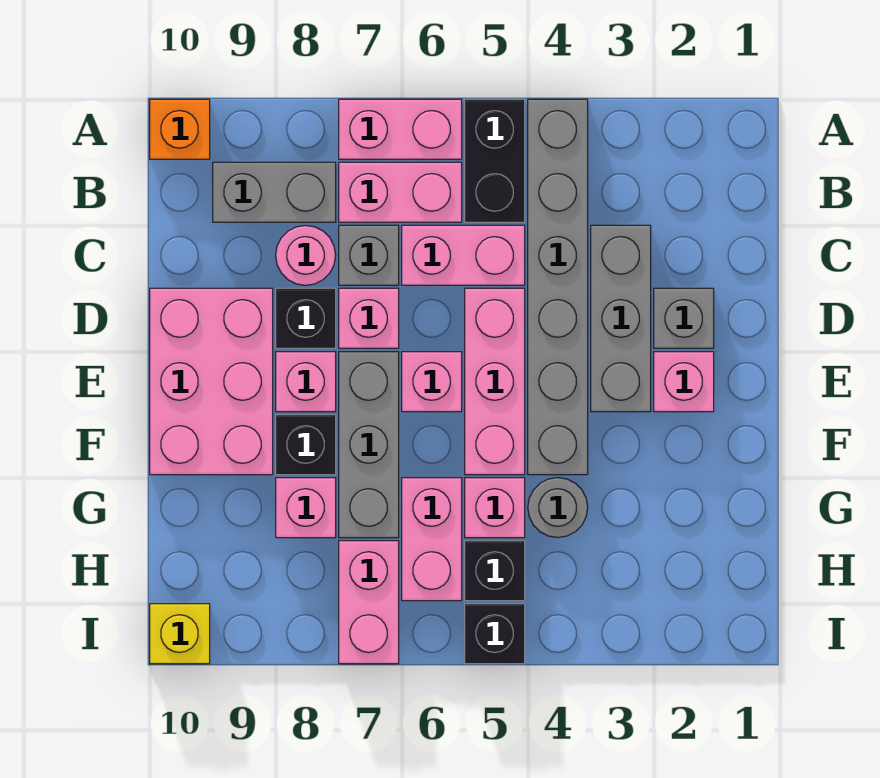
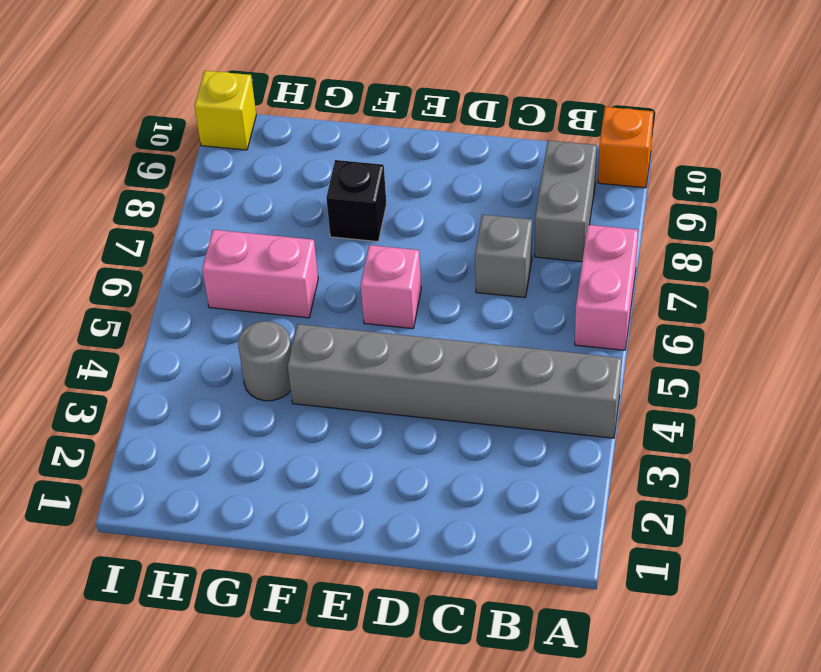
none -> black brick A5:B5 level 1
none -> pink brick B6:B7 level 1
none -> grey brick C3:E3 level 1

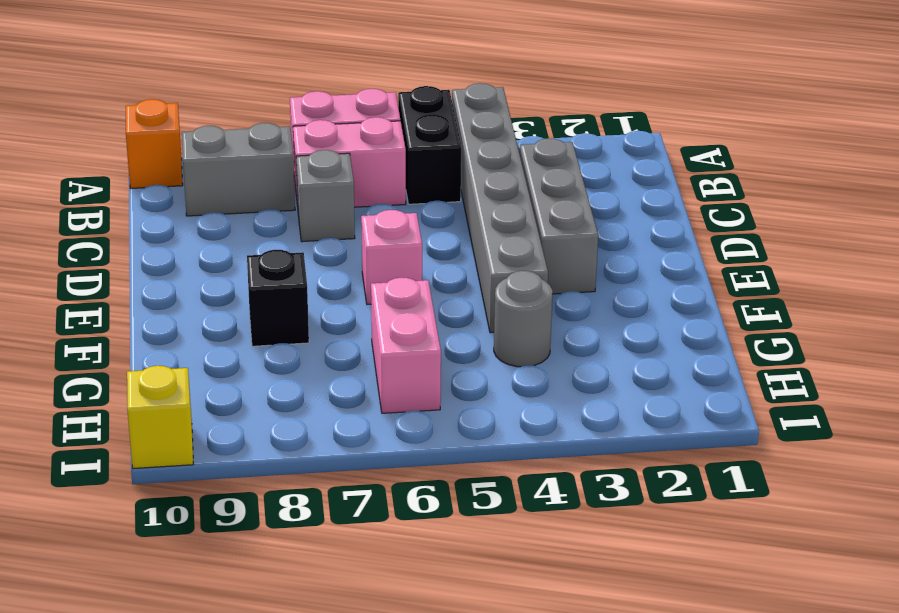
none -> pink brick C5:C6 level 1
none -> pink round brick C8 level 1
none -> grey brick D2 level 1

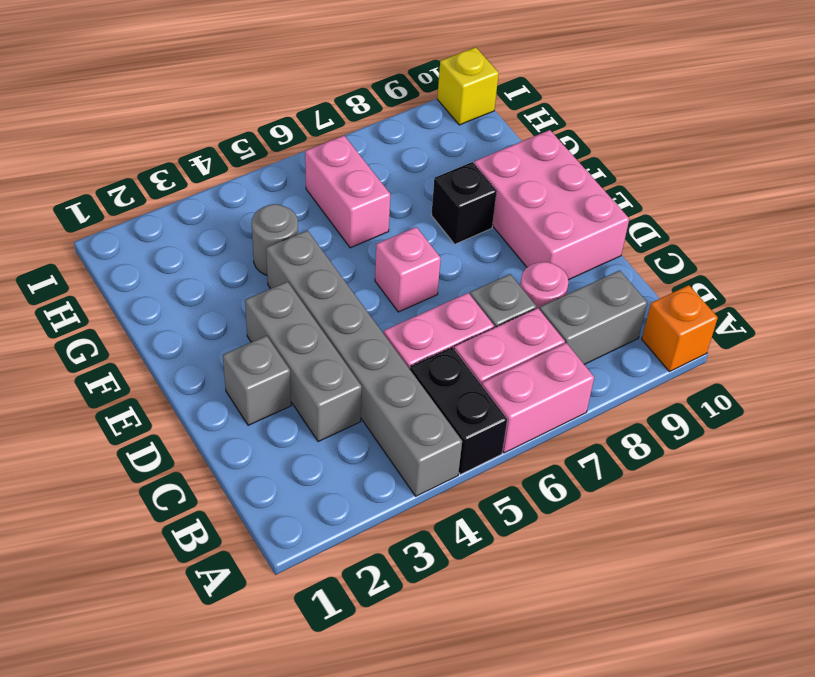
none -> pink brick D5:F5 level 1
none -> pink brick D7 level 1
none -> black brick D8 level 1

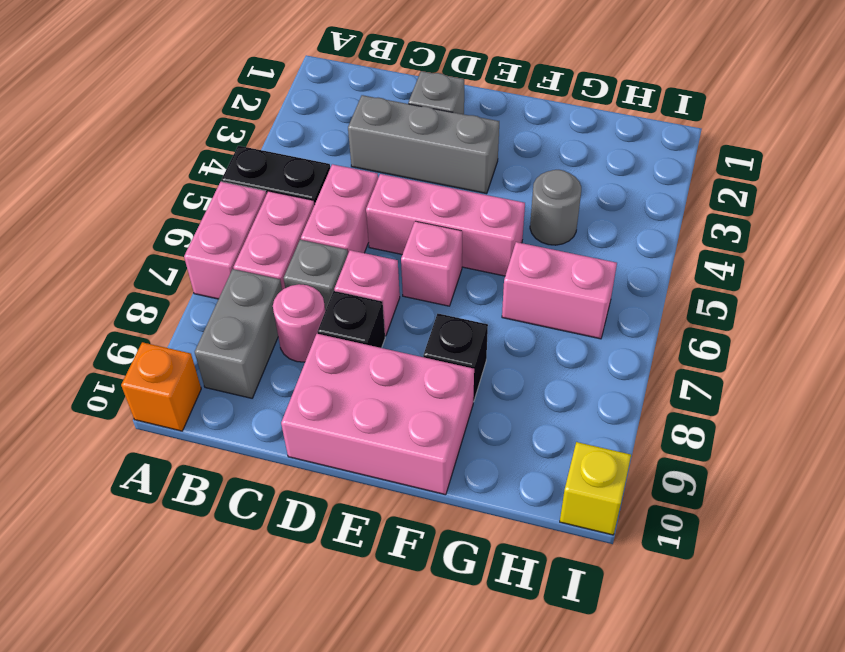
none -> grey brick A4:F4 level 1
none -> pink brick E2 level 1
none -> grey brick E7:G7 level 1

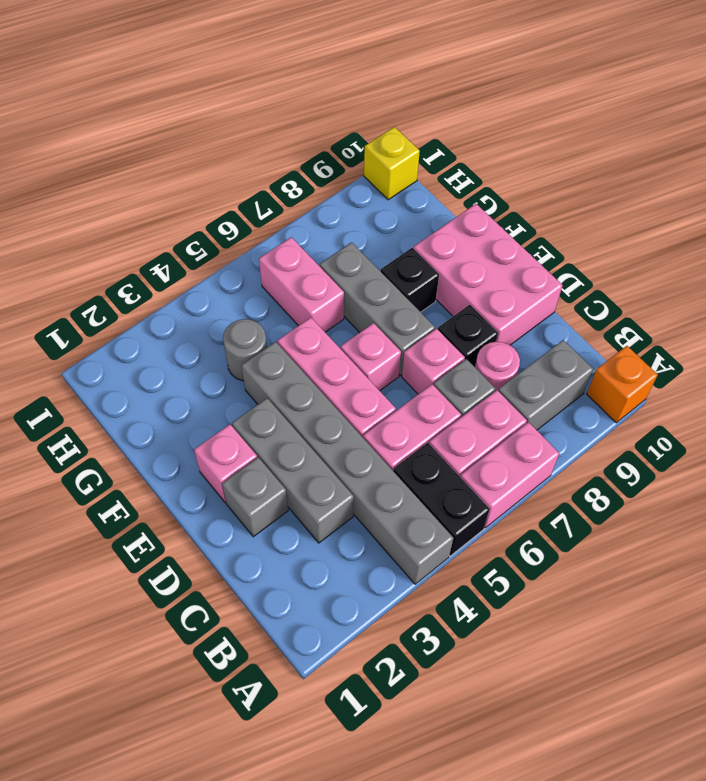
none -> pink brick E8 level 1
none -> pink brick G5 level 1
none -> pink brick G8 level 1

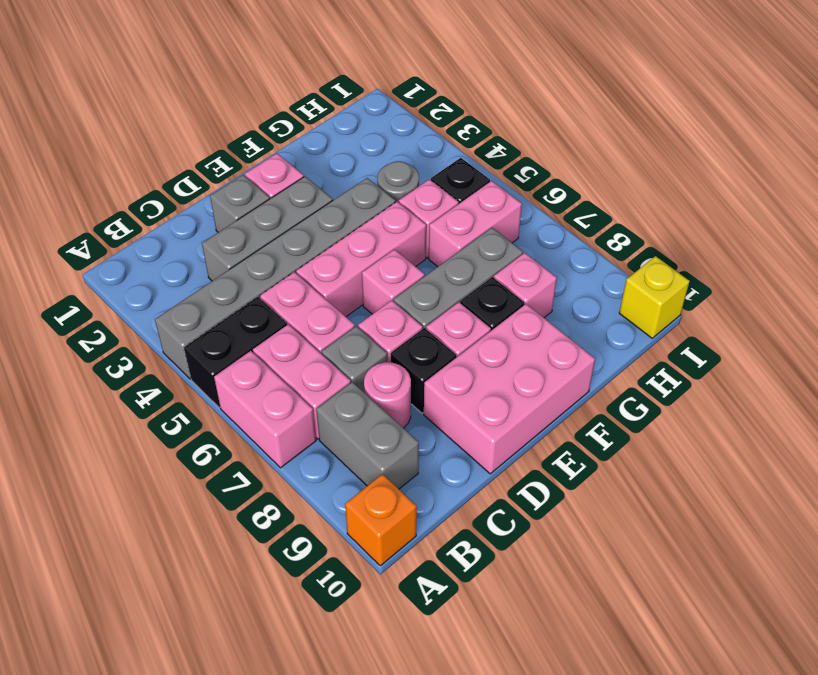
none -> pink brick H7:I7 level 1
none -> black brick I5 level 1

